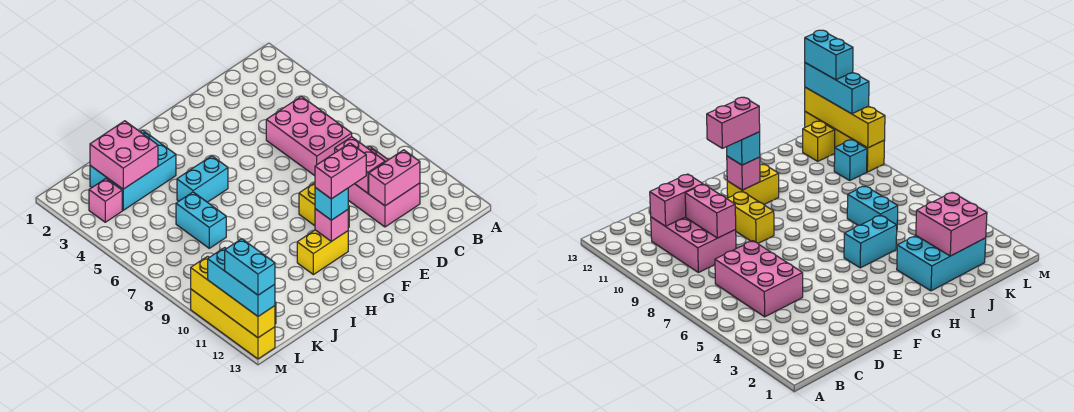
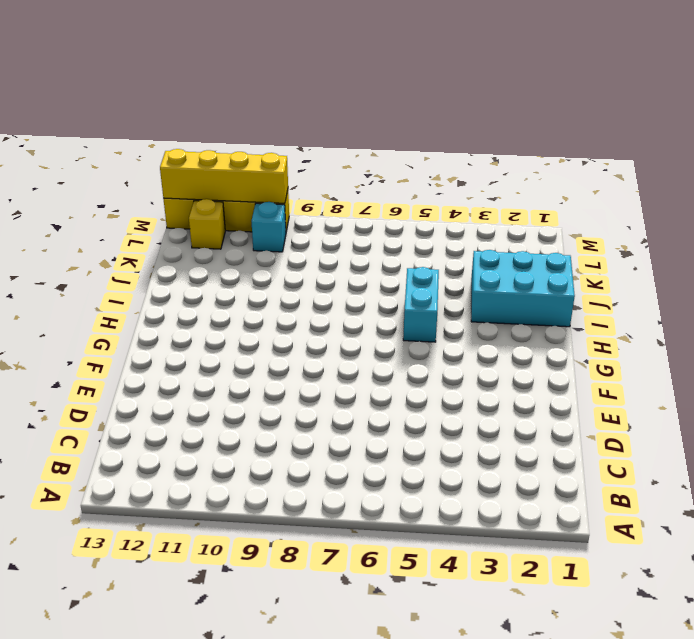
cyan brick I1:J3 level 1 -> cyan brick I2:K3 level 1
none -> pink brick C5:D7 level 1
none -> pink brick C9:D11 level 1
none -> yellow brick F9:F10 level 1

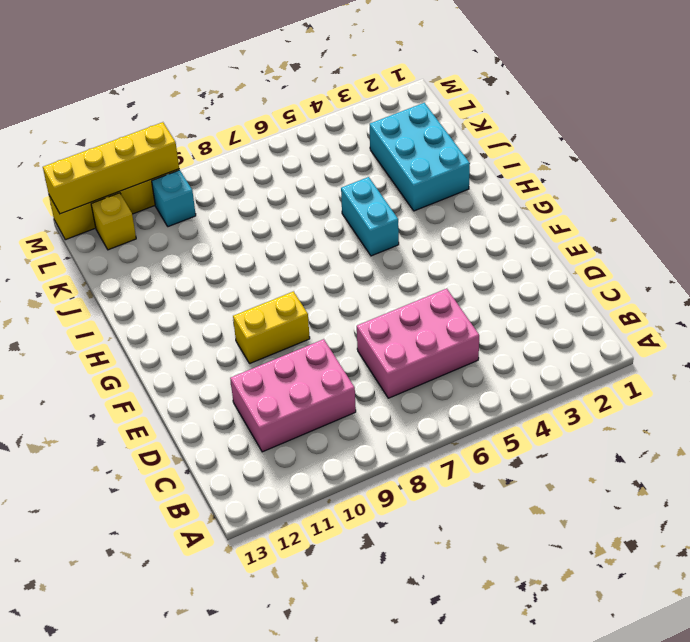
none -> yellow brick G11:H11 level 1
none -> cyan brick J6:J7 level 1
none -> pink brick L3 level 1

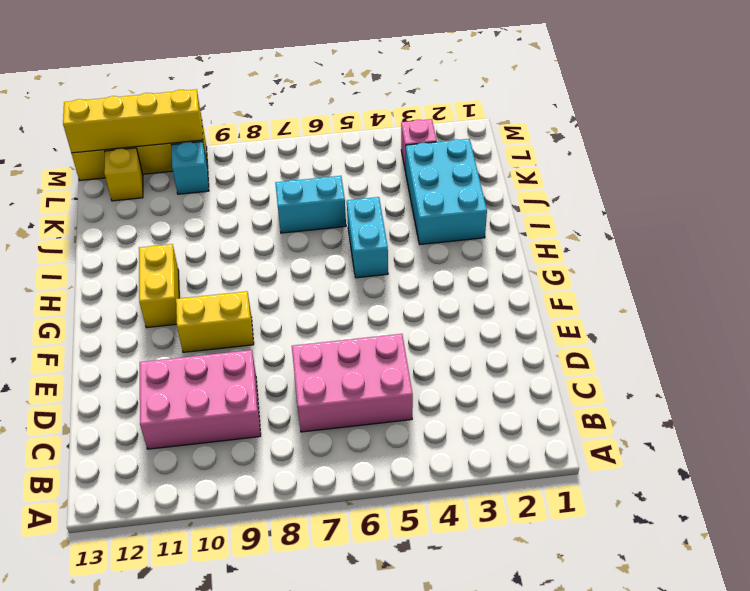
none -> pink brick C11:D11 level 2
none -> pink brick D9:D10 level 2
none -> pink brick G11 level 2

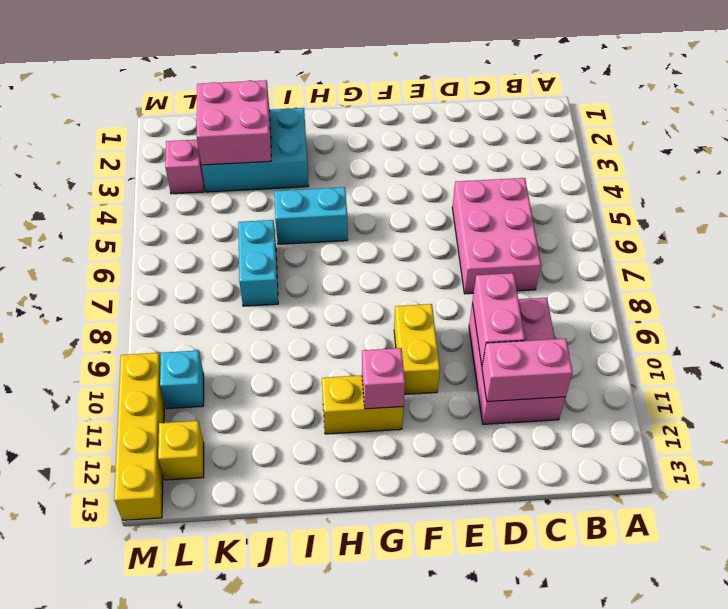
none -> yellow brick M10:M13 level 2
none -> cyan brick G11 level 3
none -> cyan brick M11:M13 level 3

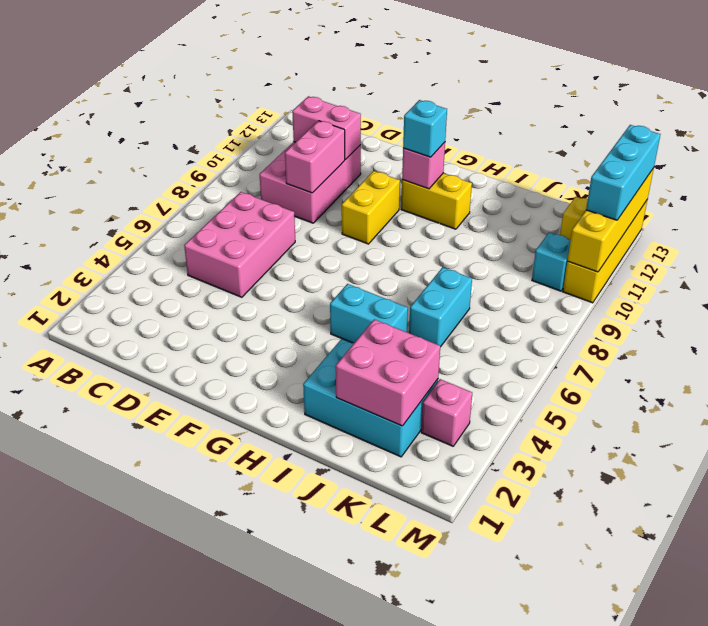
none -> pink brick F11:G11 level 4
none -> cyan brick M12:M13 level 4

